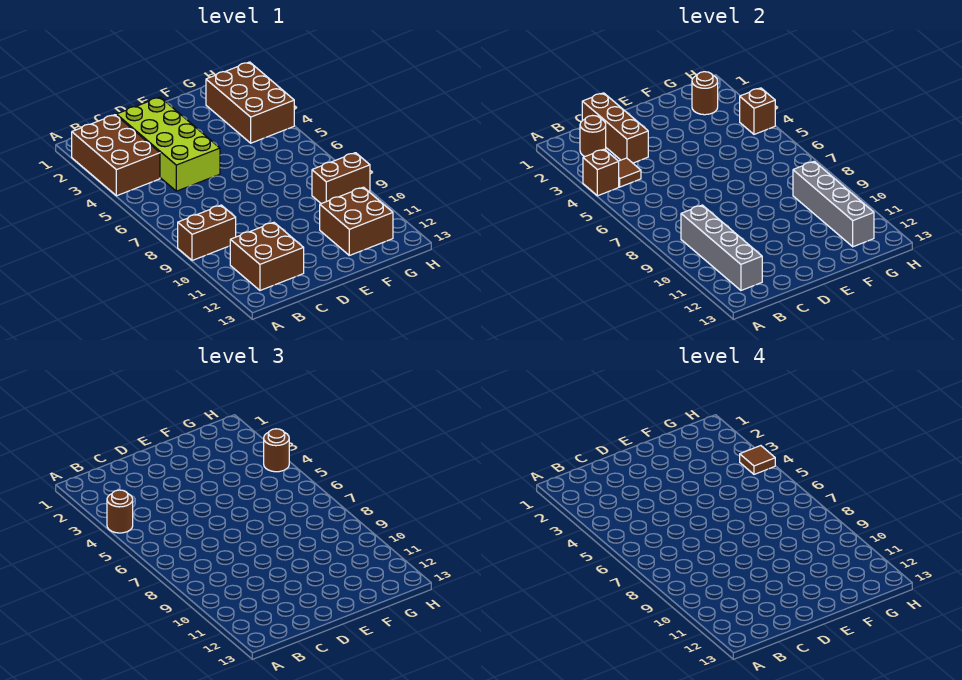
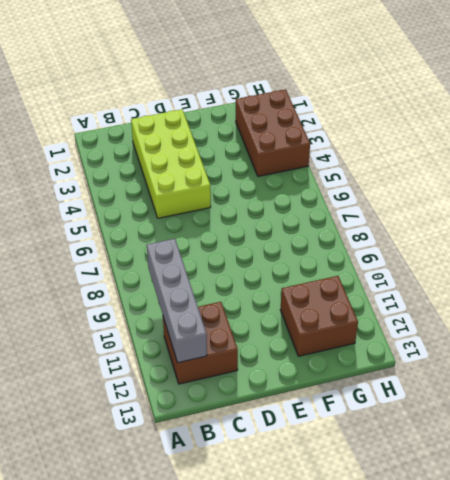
none -> brown brick A2:B4 level 1
none -> brown brick A9:B9 level 1
none -> brown brick G9:H9 level 1

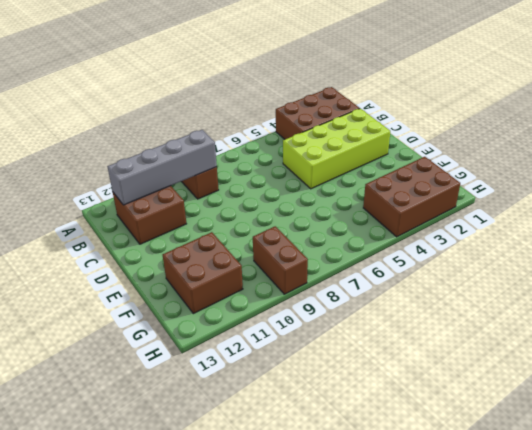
none -> brown brick A4 level 2
none -> brown round brick B2 level 2
none -> brown tile B4 level 2

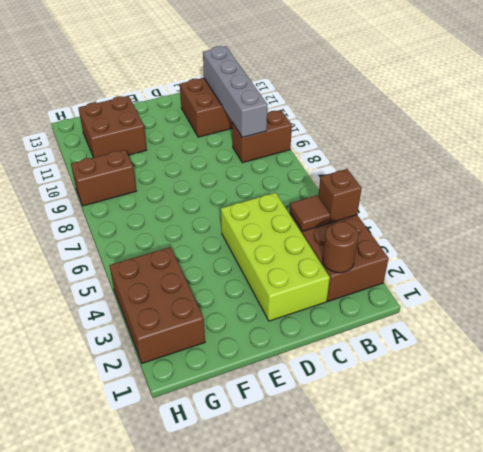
none -> brown brick C1:C3 level 2
none -> brown round brick G2 level 2
none -> grey brick G9:G12 level 2

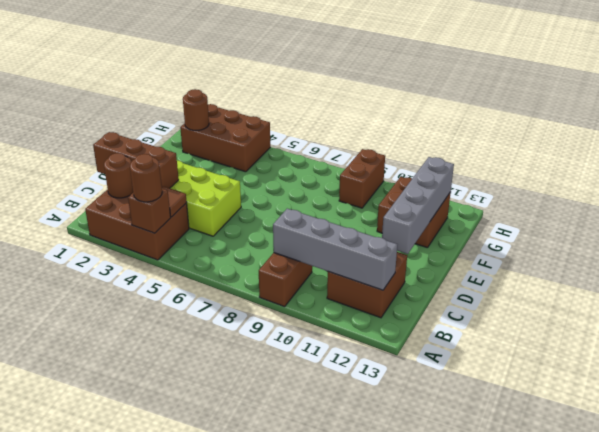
grey brick D12:G12 level 2 -> grey brick G9:G12 level 2
none -> brown brick H4 level 2
none -> brown round brick H4 level 3
none -> brown tile H4 level 4

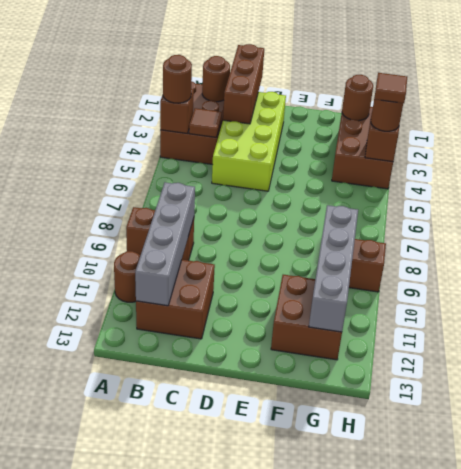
brown round brick A11 level 1 -> none

